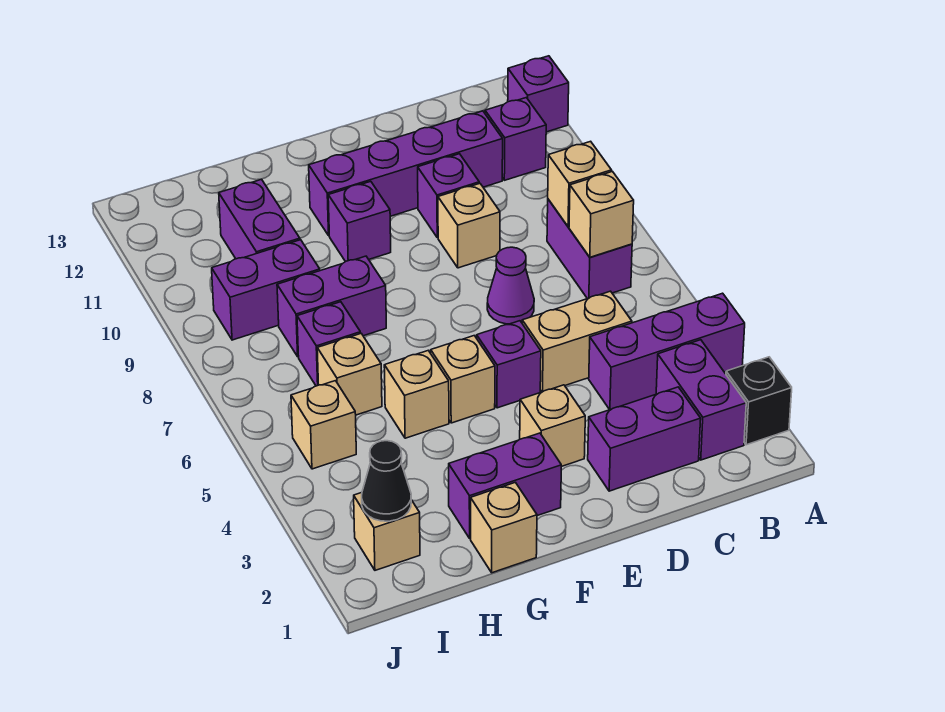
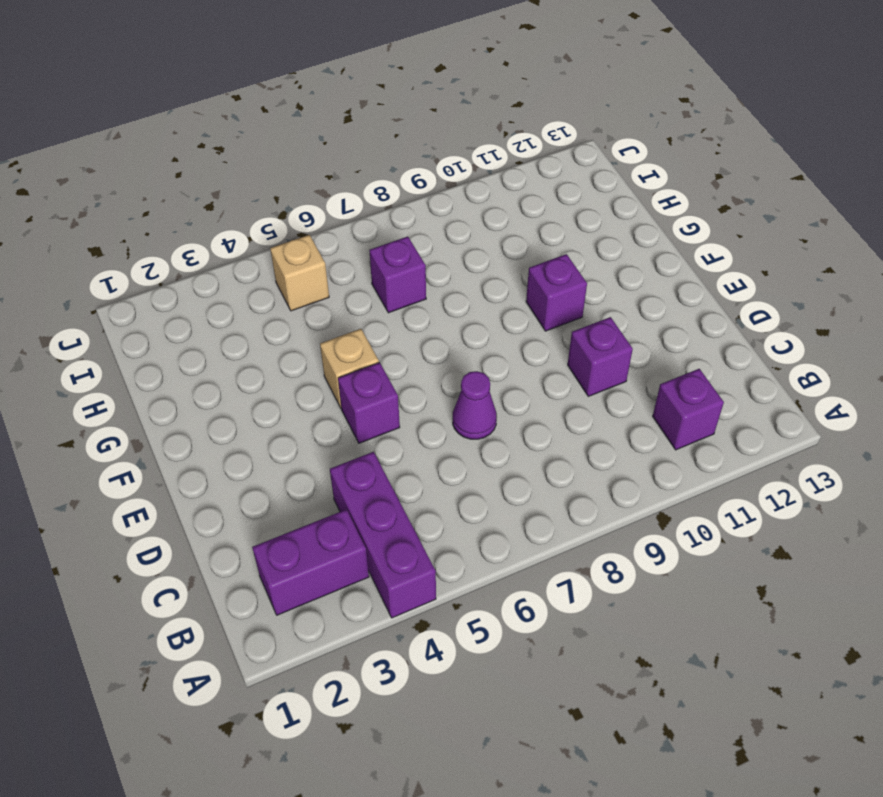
none -> black brick A2 level 1
none -> purple brick A12 level 1
none -> purple brick B7:B8 level 1

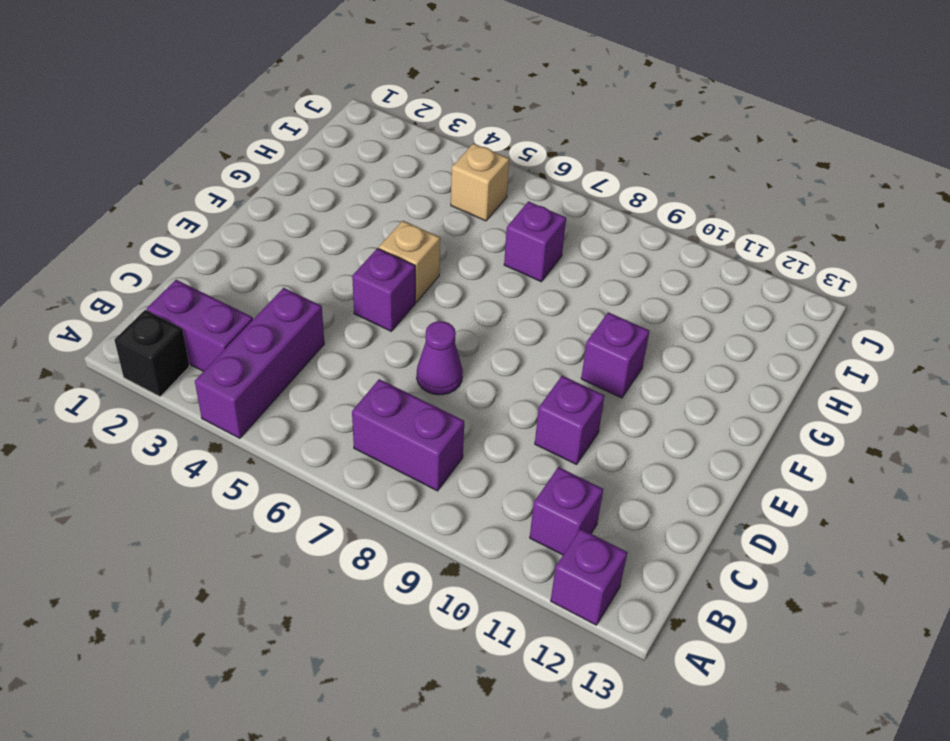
none -> purple brick C2:D2 level 1
none -> tan brick C5:D5 level 1
none -> purple brick C11:F11 level 1

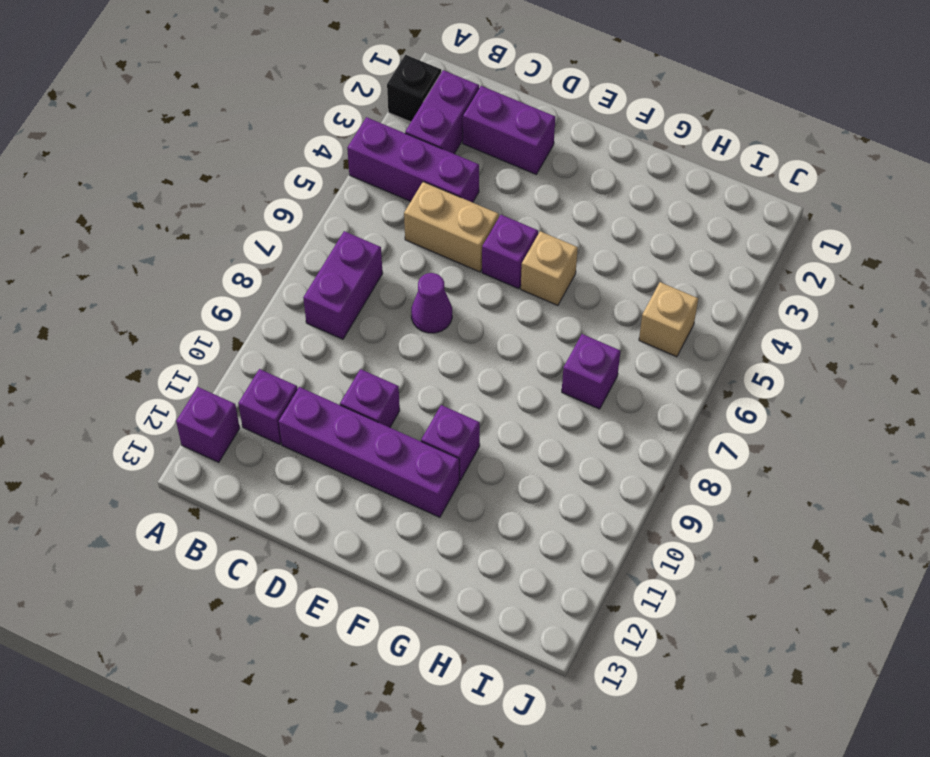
none -> tan brick D9 level 1
none -> tan brick E3 level 1
none -> purple brick F2:G2 level 1

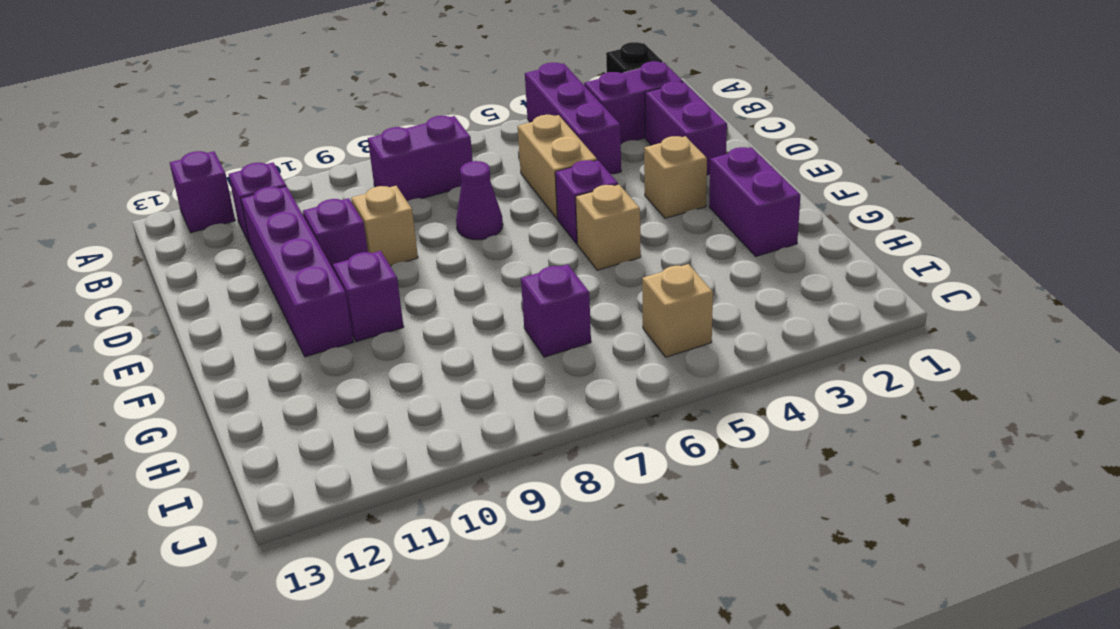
none -> tan brick G1 level 1
none -> tan brick G5 level 1
none -> purple brick G8:H8 level 1

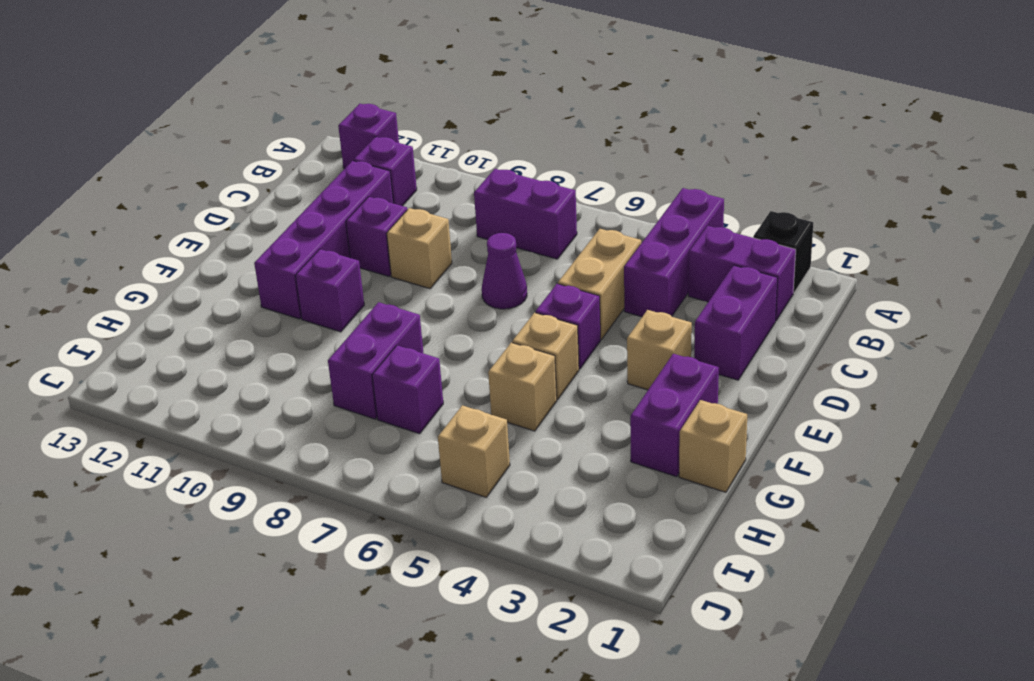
none -> tan brick H6 level 1
none -> purple brick H9:I9 level 1
none -> purple brick H10:H11 level 1

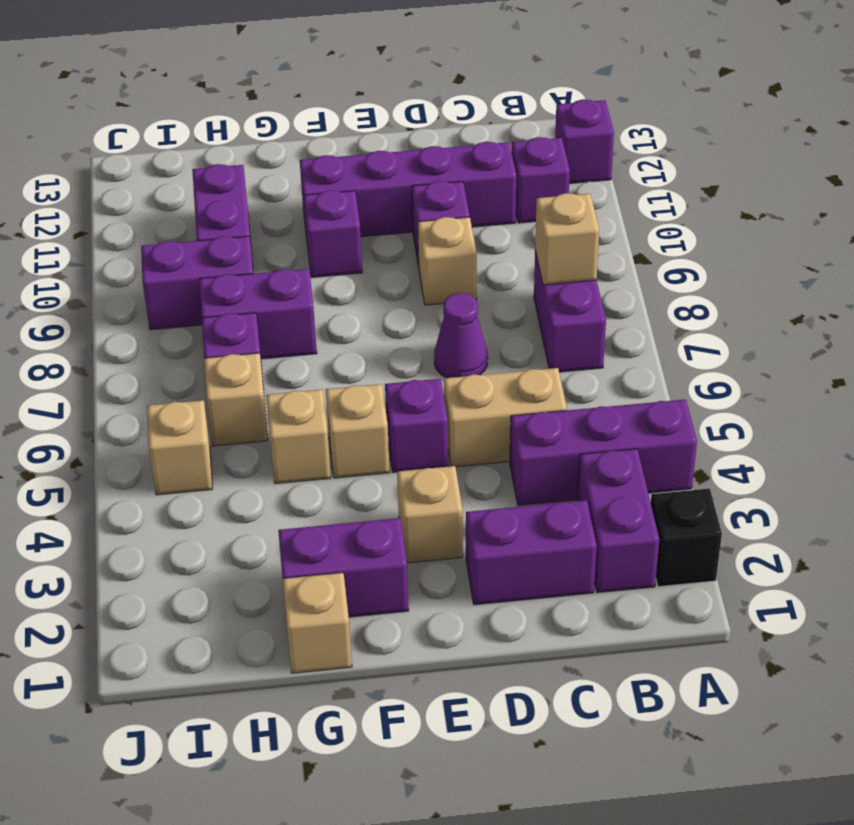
none -> tan brick I2 level 1
none -> tan brick B7 level 2
none -> black cone I2 level 2

